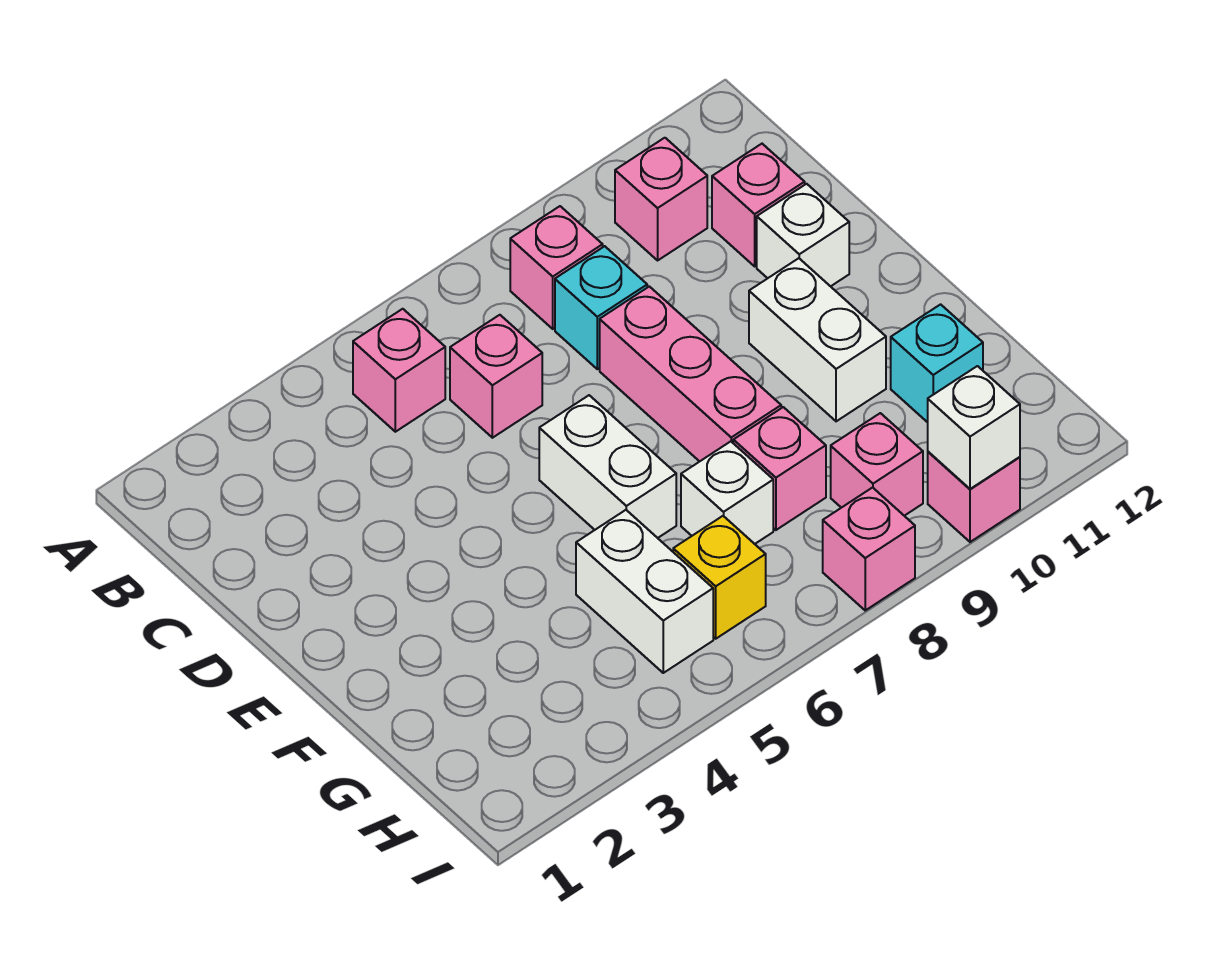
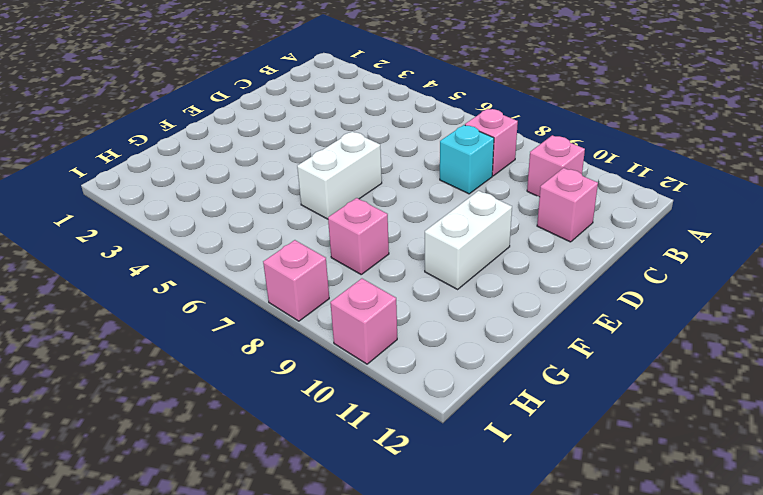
none -> pink brick B5 level 1
none -> pink brick C6 level 1
none -> pink brick D8:F8 level 1

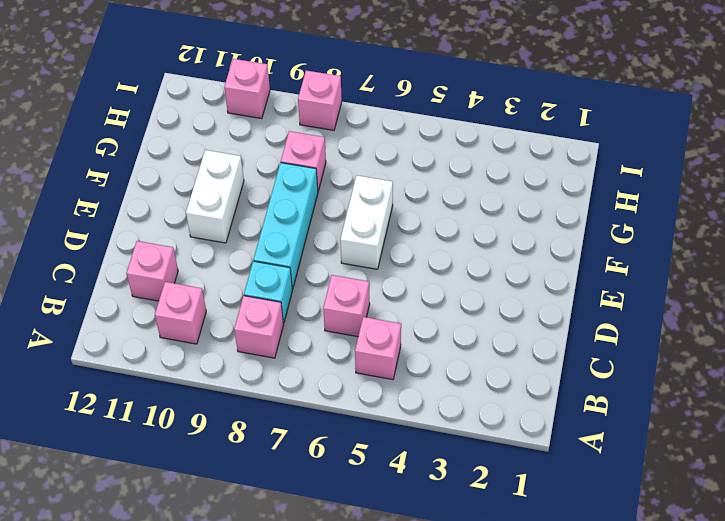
cyan brick D8:F8 level 1 -> pink brick D8:F8 level 1
none -> white brick D11 level 1
none -> white brick G5:H5 level 1
none -> white brick G7 level 1

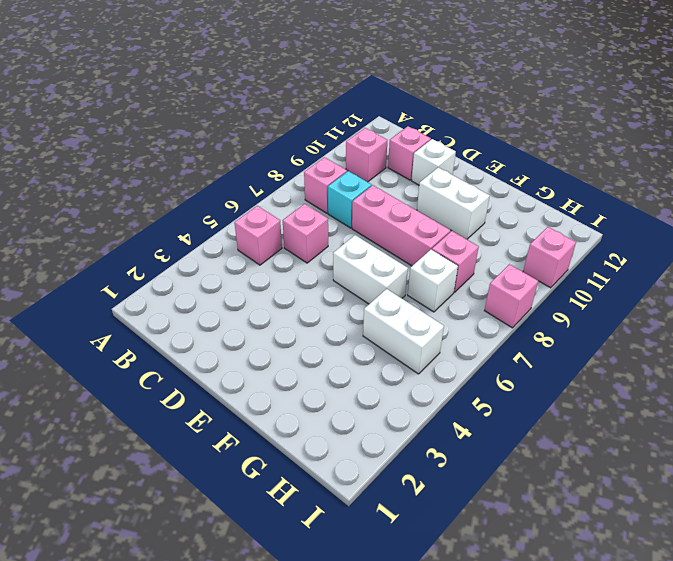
none -> cyan brick G11 level 1
none -> yellow brick H6 level 1
none -> pink brick H9 level 1

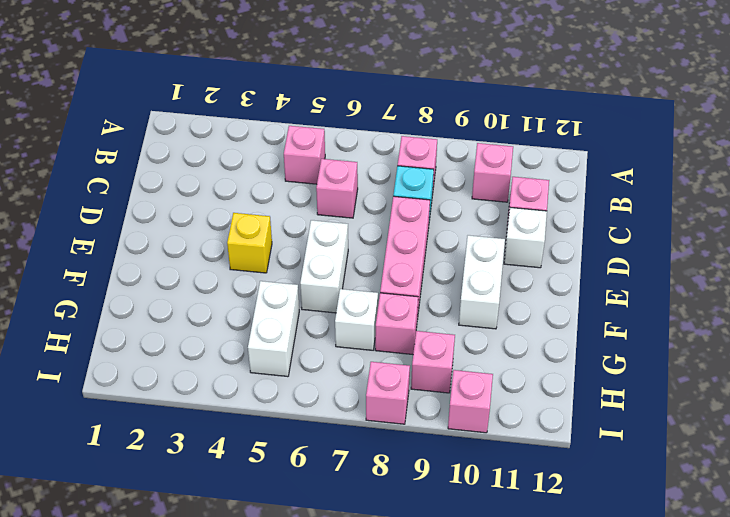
yellow brick E4 level 1 -> yellow brick H6 level 1
none -> cyan brick G11 level 1
none -> white brick I10 level 2

